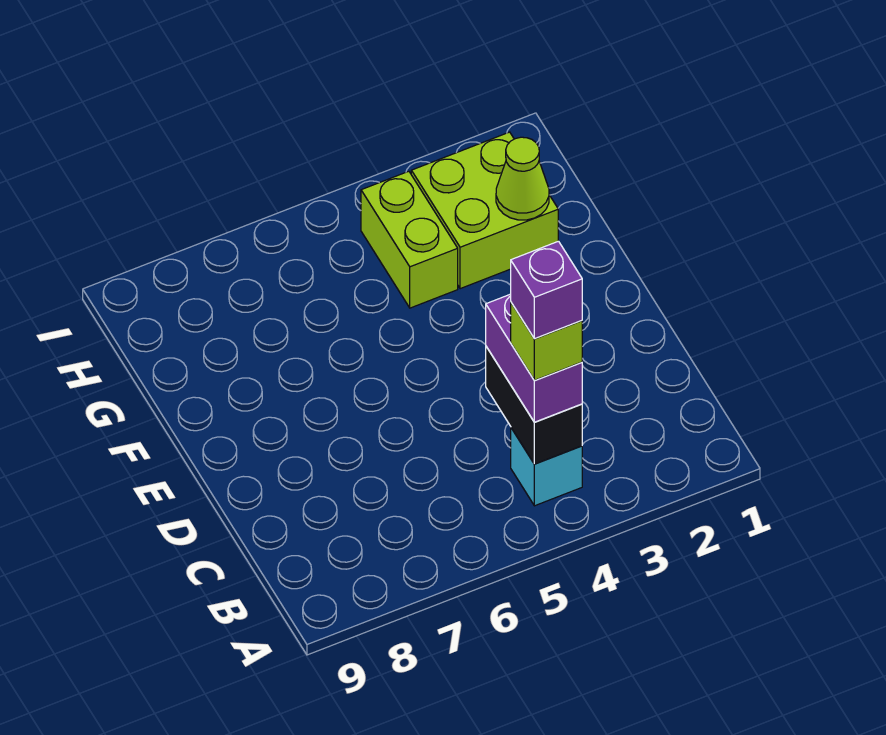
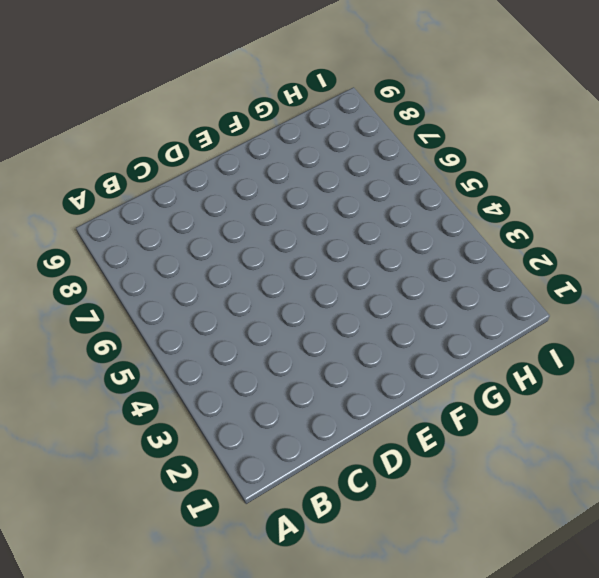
none -> cyan brick B4 level 1
none -> lime brick G2:H3 level 1

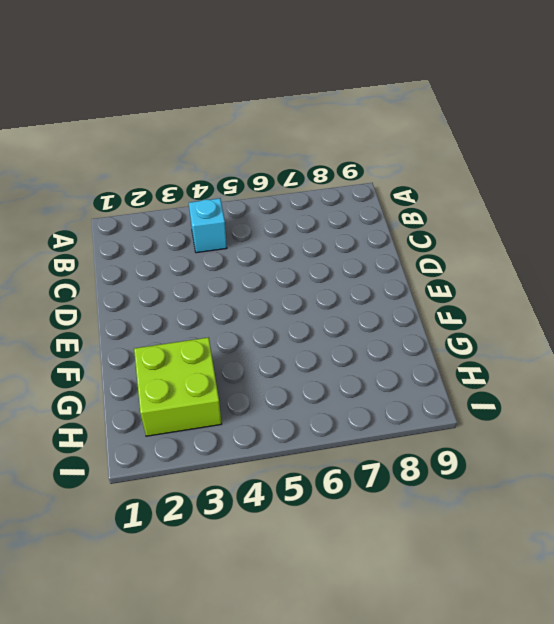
none -> lime brick G4:H4 level 1
none -> black brick B4:C4 level 2

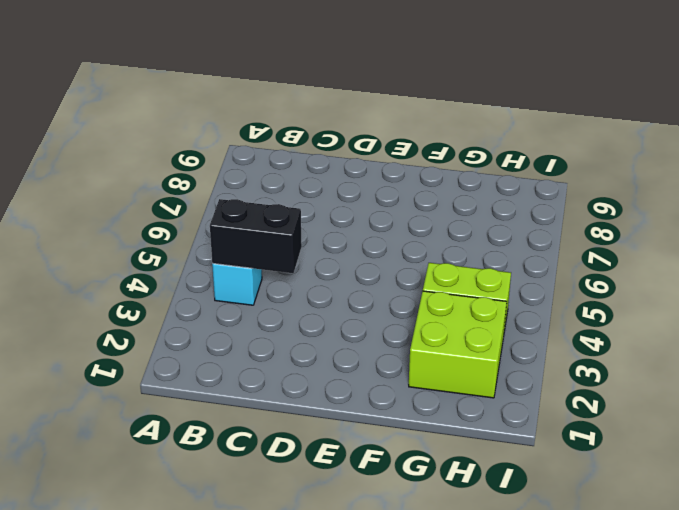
none -> lime cone G2 level 2
none -> purple brick B4:C4 level 3

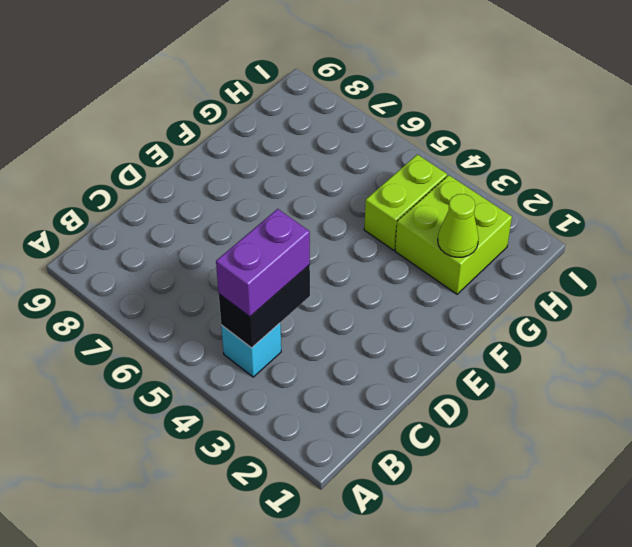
none -> lime brick B4 level 4
none -> purple brick B4 level 5

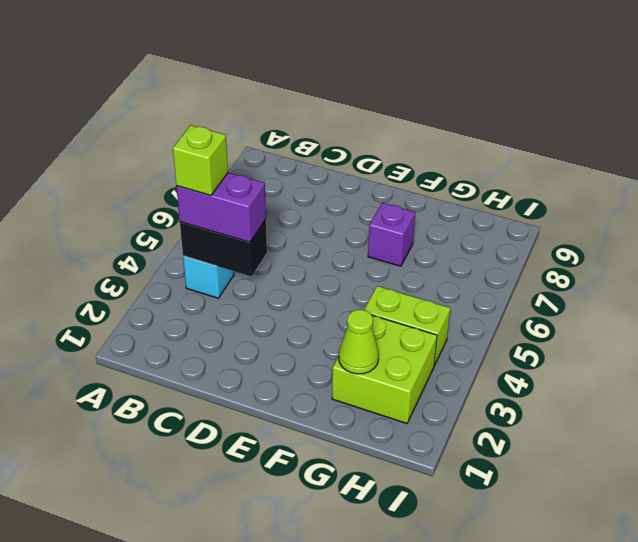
purple brick F7 level 1 -> purple brick B4 level 5

